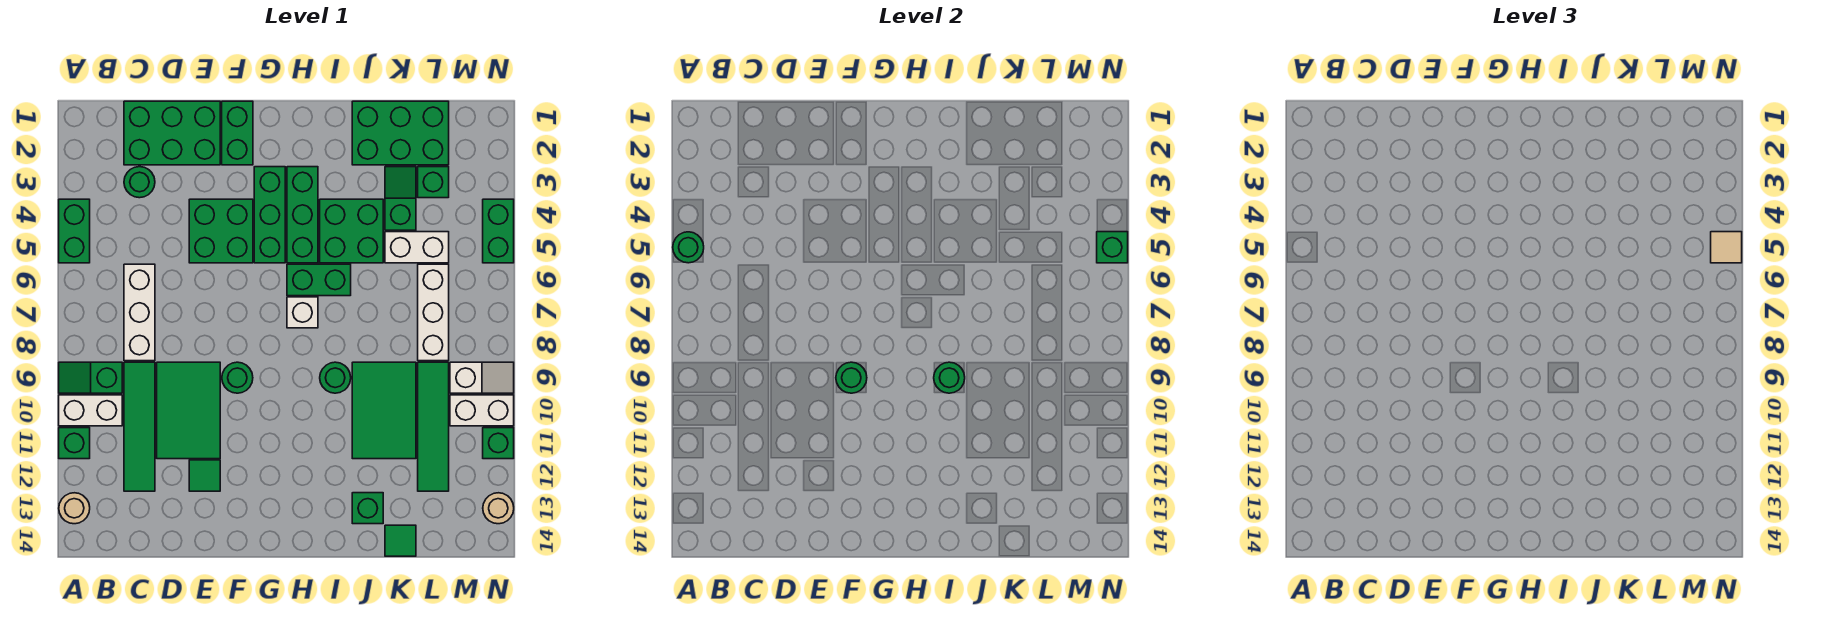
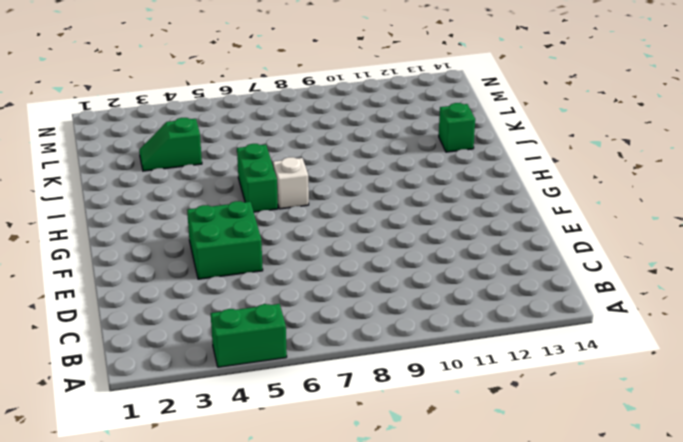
none -> green slope A9:B9 level 1 top B
none -> white brick A10:B10 level 1
none -> green brick A11 level 1
none -> tan round brick A13 level 1

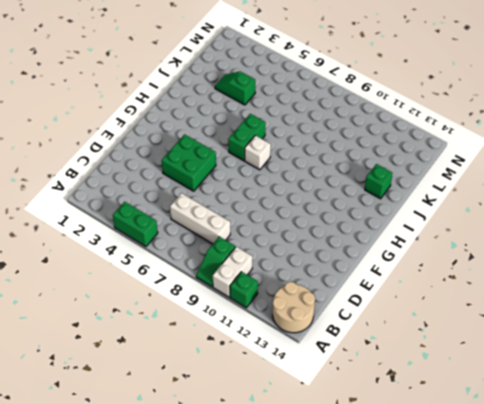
tan round brick A13:B14 level 1 -> tan round brick A13 level 1
none -> green brick C1:E2 level 1
none -> green round brick C3 level 1
none -> green tile C9:C12 level 1
none -> green tile D9:E11 level 1

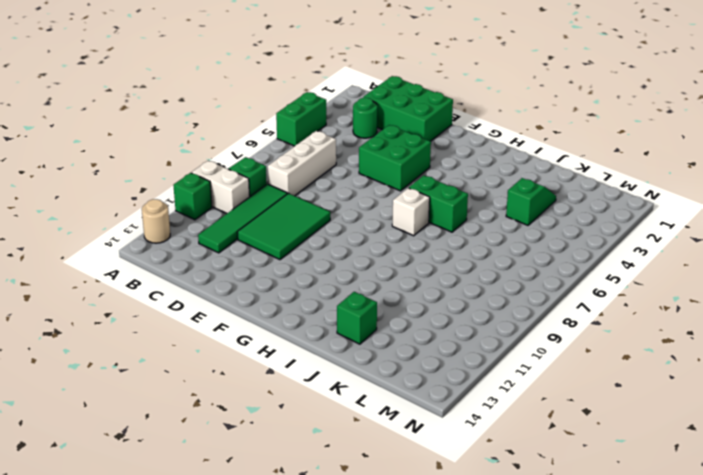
none -> green tile E12 level 1
none -> green brick F1:F2 level 1
none -> green round brick F9 level 1
none -> green brick G3:G5 level 1

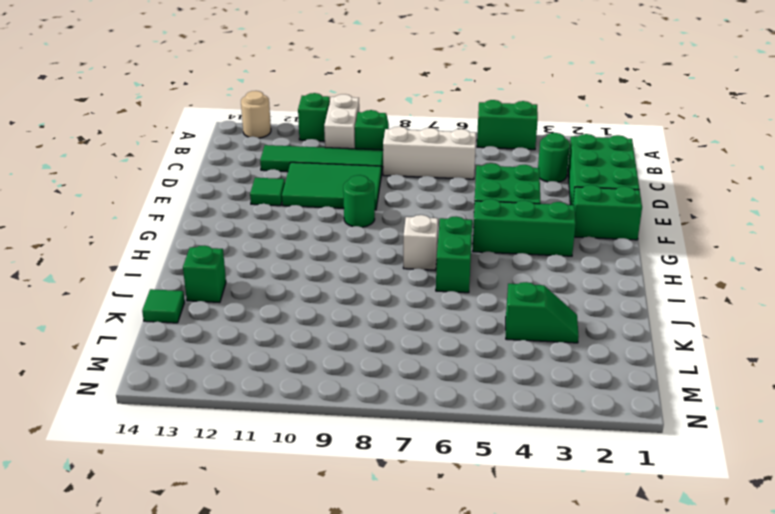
none -> green brick H3:H5 level 1
none -> green brick I4:J5 level 1
none -> green round brick I9 level 1
none -> green brick J1:L2 level 1

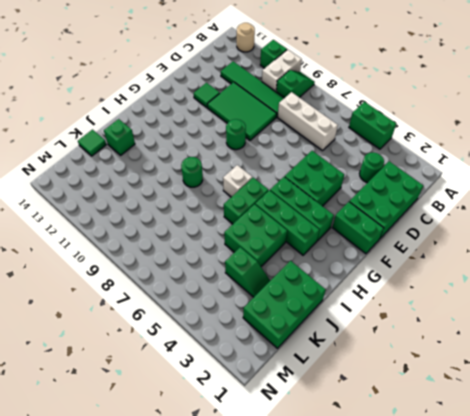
none -> green tile J9:K11 level 1
none -> white brick K5:L5 level 1
none -> green brick L3 level 1
none -> white brick L6:L8 level 1

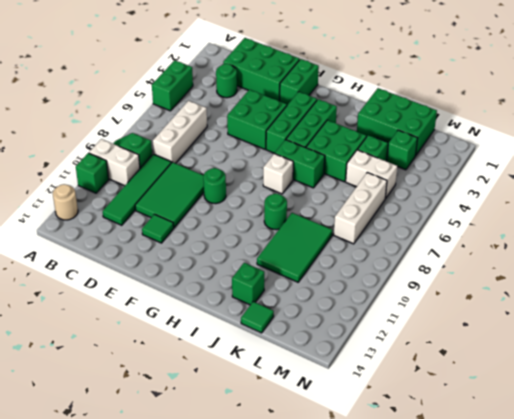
none -> green tile L9:L12 level 1
none -> white slope M9:N9 level 1 top M
none -> white brick M10:N10 level 1
none -> green brick N4:N5 level 1

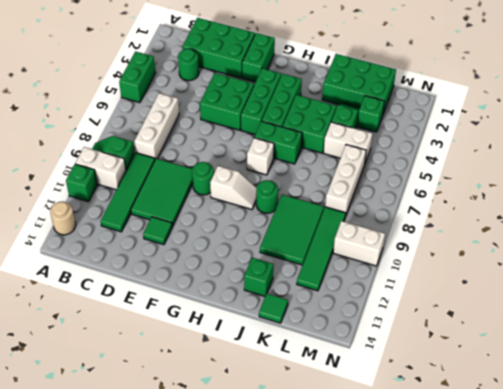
white slope G9:H9 level 1 top G -> white slope M9:N9 level 1 top M
none -> green brick N4:N5 level 1
none -> green brick N11 level 1
none -> tan round brick N13 level 1
none -> green round brick A5 level 2

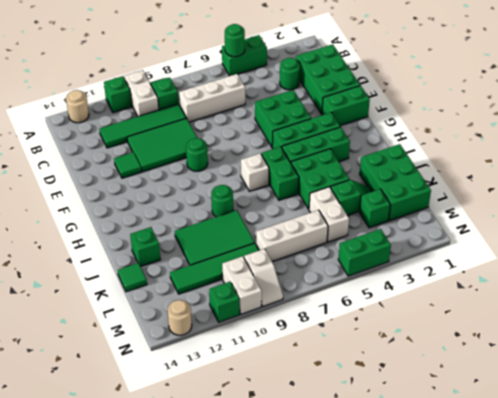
none -> green round brick F9 level 2
none -> green round brick I9 level 2
none -> green brick N5 level 2
none -> tan tile N5 level 3

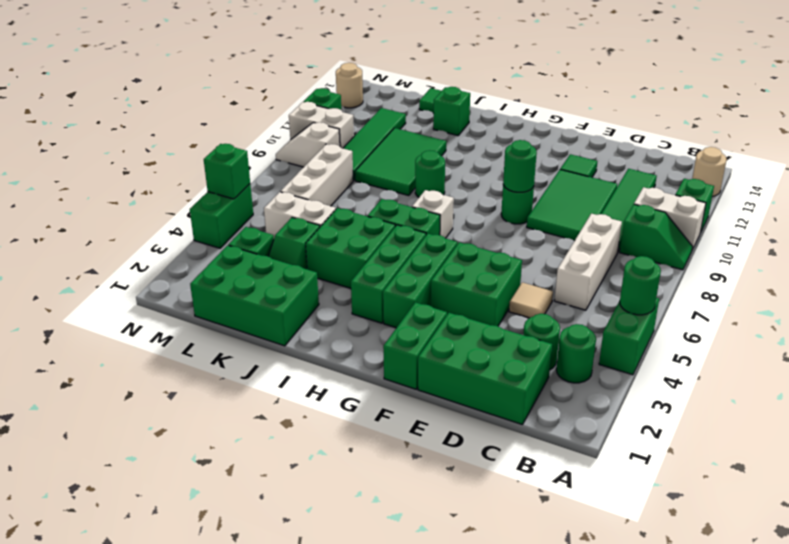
green round brick B3 level 1 -> green round brick I9 level 2
tan tile D5 level 1 -> tan tile N5 level 3

